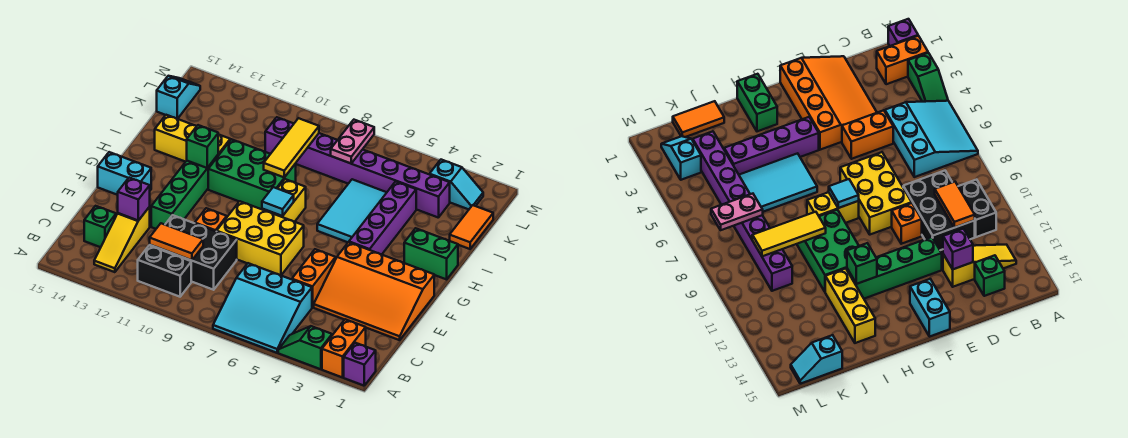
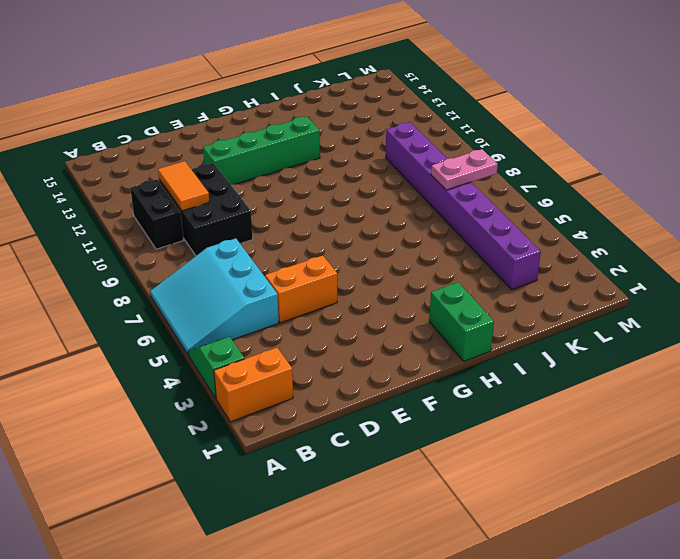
none -> purple brick A1 level 1
none -> yellow slope B13:D13 level 1 top D
none -> green brick C14 level 1
none -> orange slope D1:F4 level 1 top F

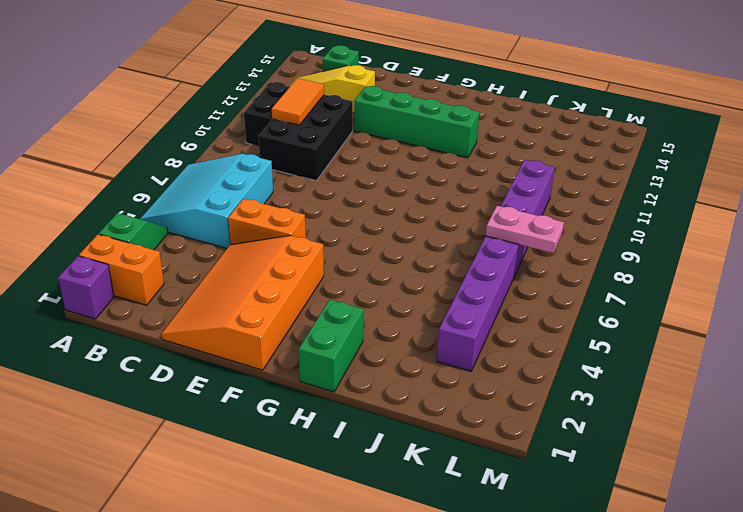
none -> yellow brick E7:F9 level 1
none -> orange brick E10 level 1
none -> cyan brick F14:F15 level 1
none -> purple brick G4:J4 level 1

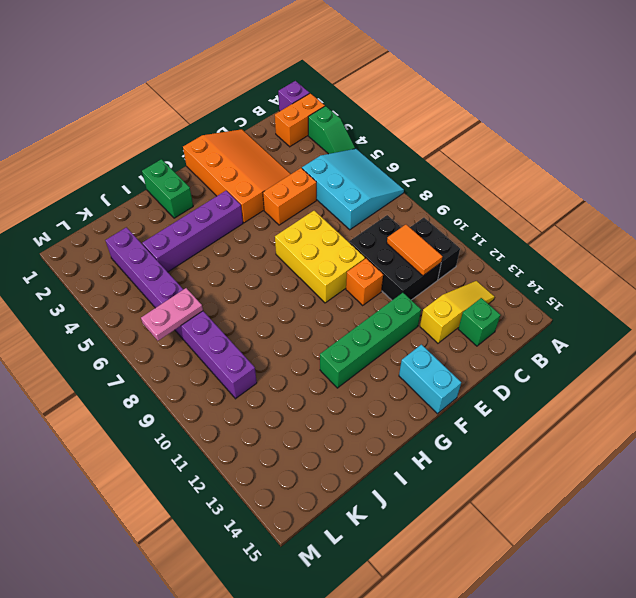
none -> yellow brick G8:H8 level 1
none -> cyan tile H5:J6 level 1
none -> green brick H9:I11 level 1
none -> yellow brick I12:I14 level 1

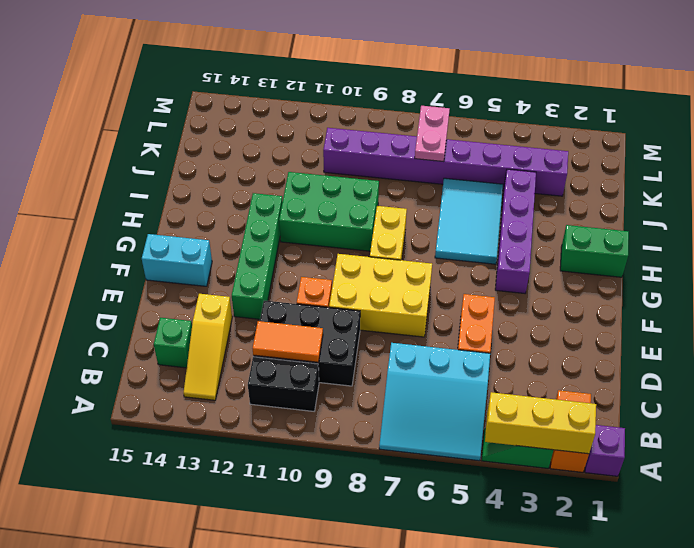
yellow brick A2:A4 level 2 -> yellow brick I12:I14 level 1
none -> orange slope D1:F4 level 1 top F
none -> orange tile J1:K1 level 1
none -> cyan slope K15:L15 level 1 top K
none -> cyan slope L2:L3 level 1 top 3

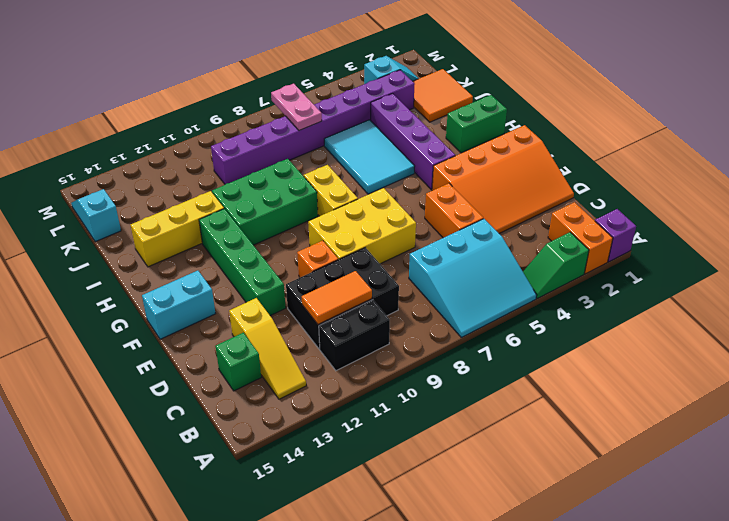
orange tile J1:K2 level 1 -> orange tile J1:K1 level 1
none -> purple brick D13 level 2
none -> cyan tile G8 level 2
none -> green brick H12 level 2
none -> yellow tile I9:K9 level 2

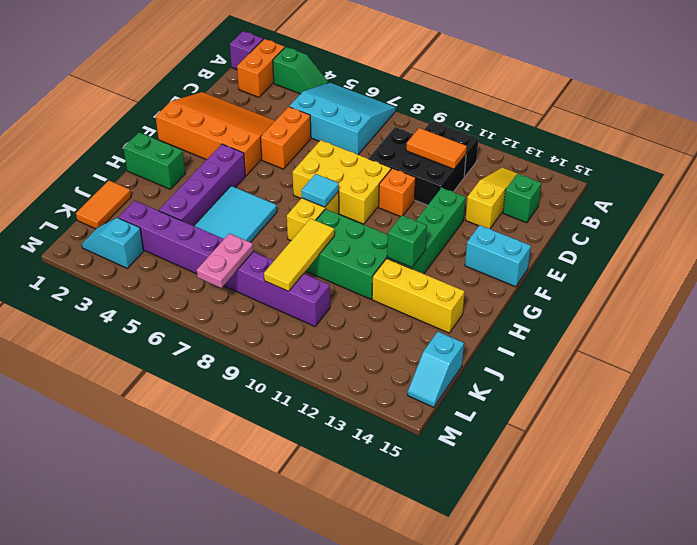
none -> purple brick D13 level 2

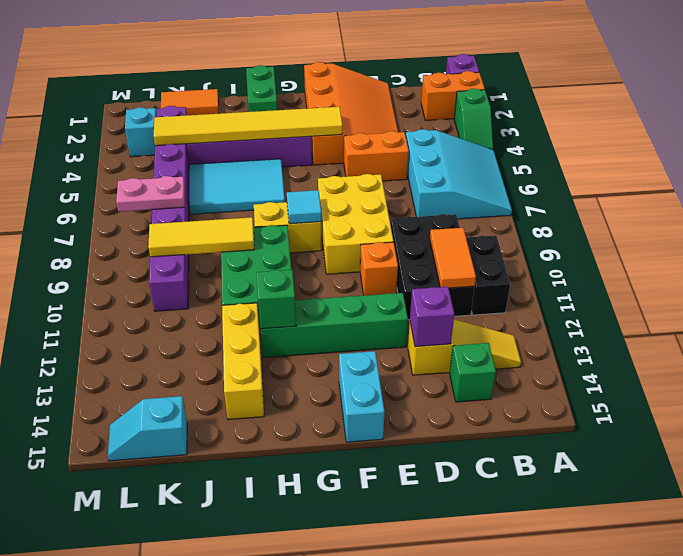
yellow tile F4:K4 level 2 -> none

